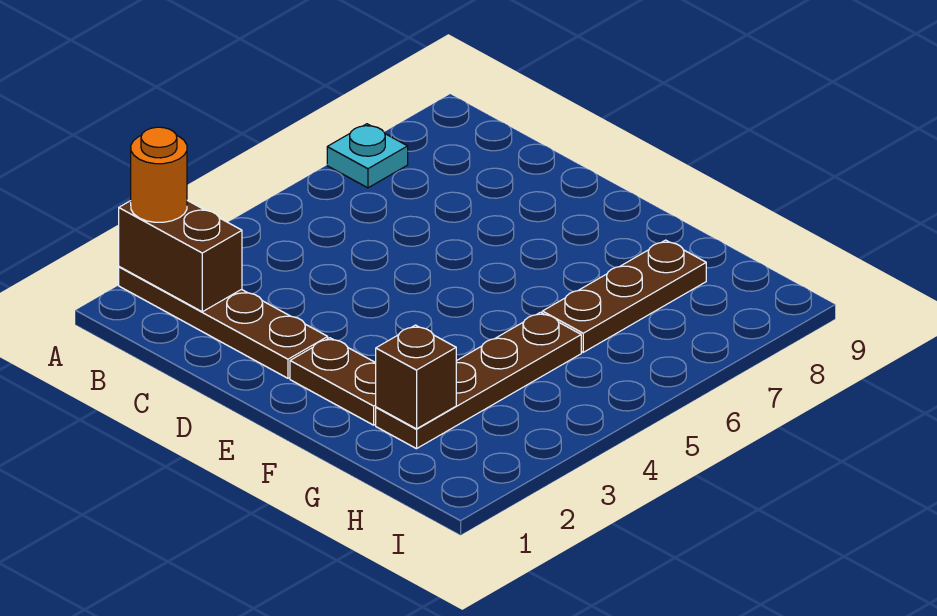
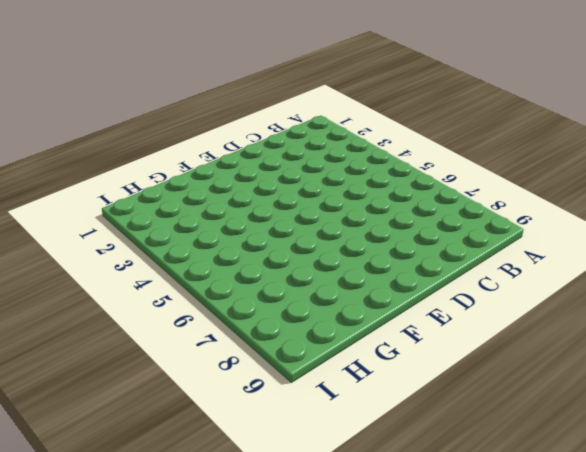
none -> brown plate A2:D2 level 1
none -> cyan plate A7 level 1

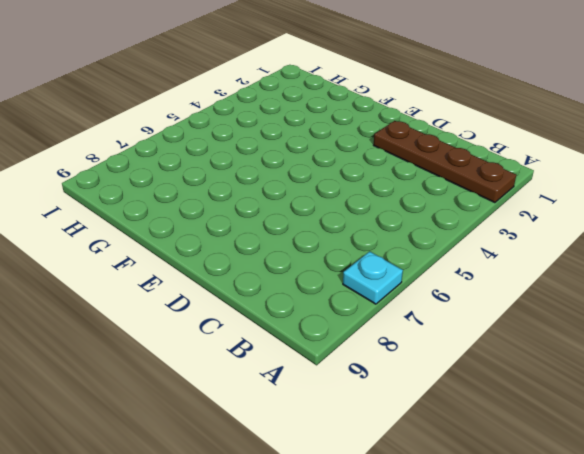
none -> brown plate E2:F2 level 1
none -> brown plate G2:G5 level 1

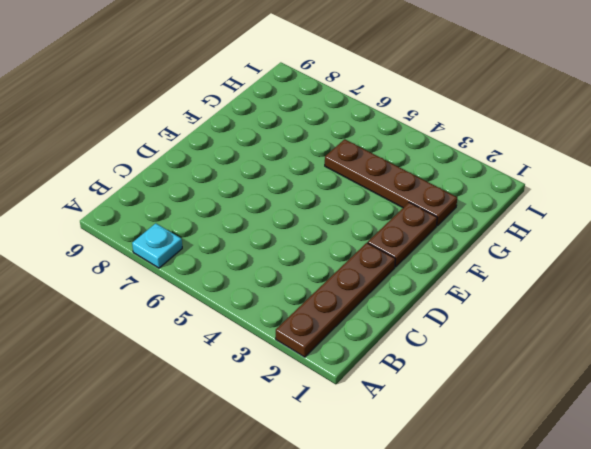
none -> brown plate G6:G8 level 1
none -> brown brick A2:B2 level 2

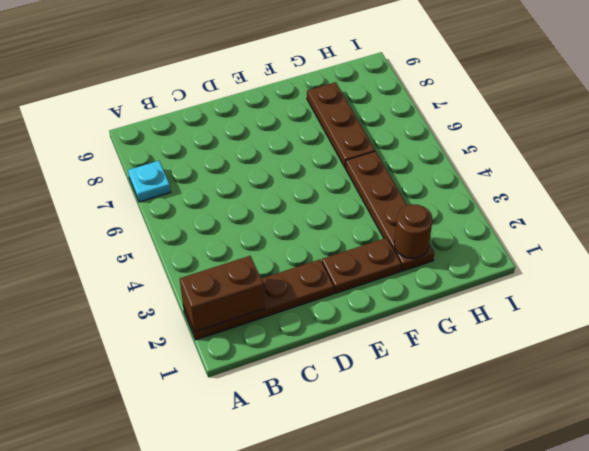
brown round brick G2 level 2 -> brown brick G2 level 2
none -> orange round brick A2 level 3

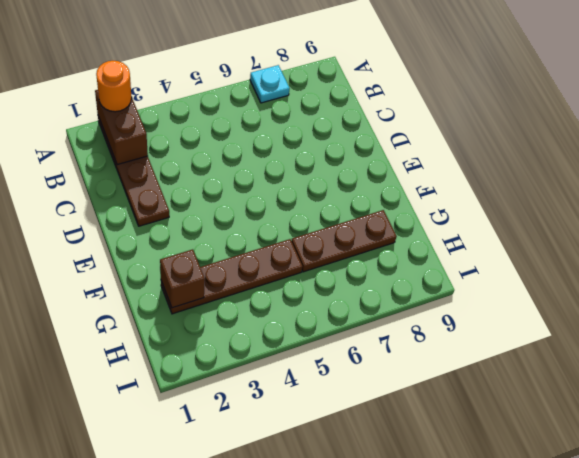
none -> brown plate E2:F2 level 1

